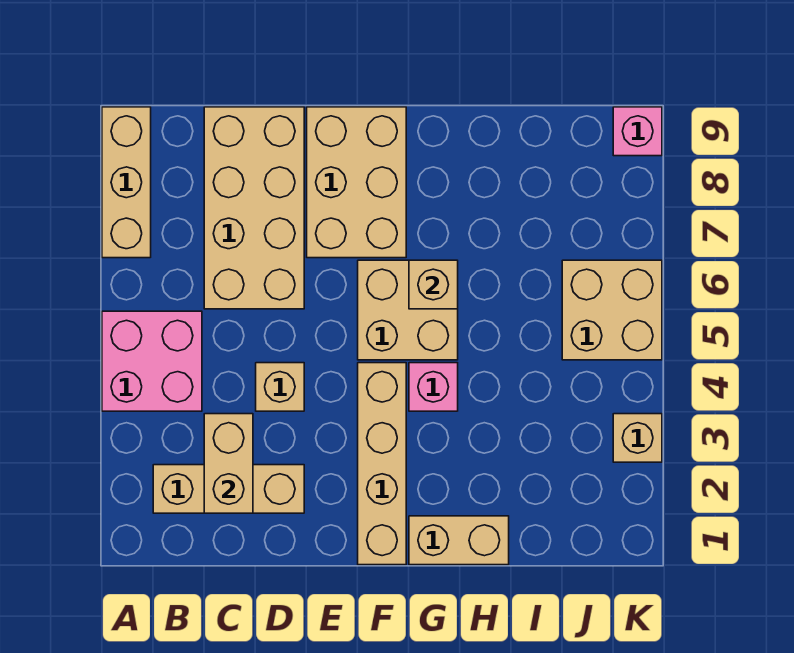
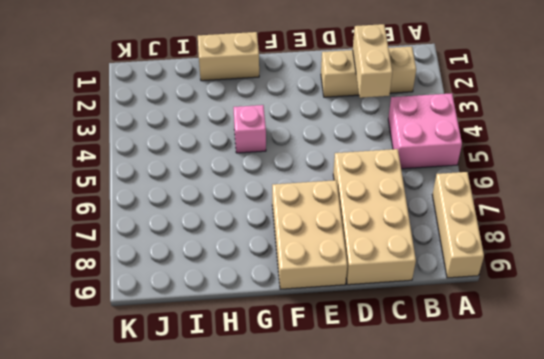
none -> tan brick D4 level 1
none -> tan brick F1:F4 level 1
none -> tan brick F5:G6 level 1

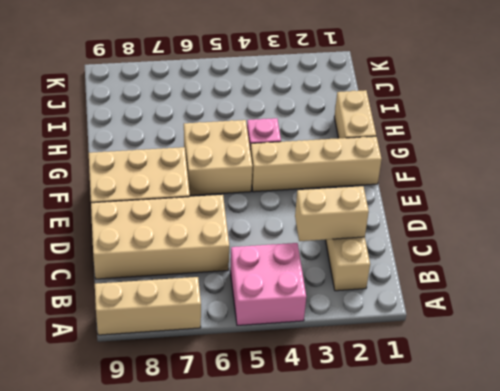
none -> tan brick D4 level 1
none -> tan brick J5:K6 level 1
none -> tan brick K3 level 1

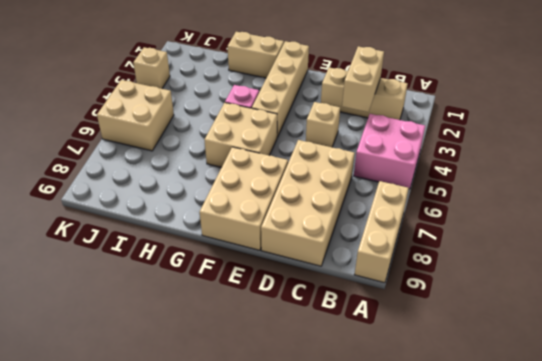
none -> pink brick K9 level 1
none -> tan brick G6 level 2

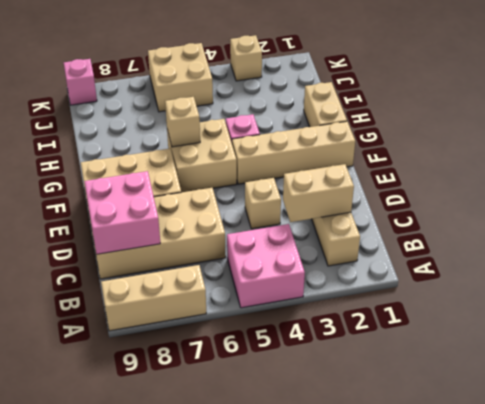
pink brick C8:D9 level 2 -> none

